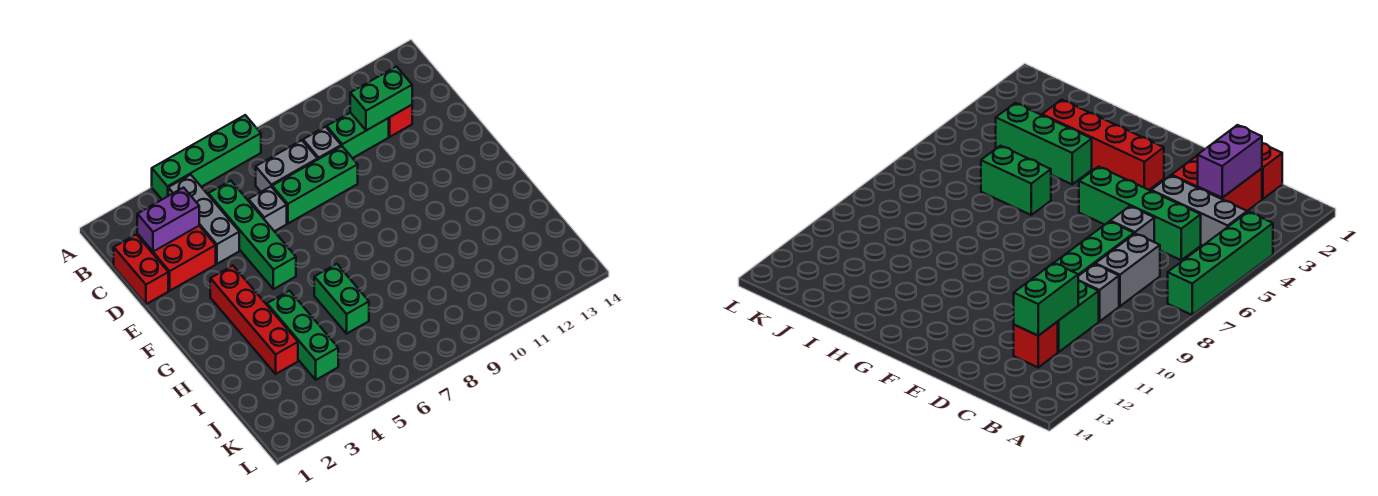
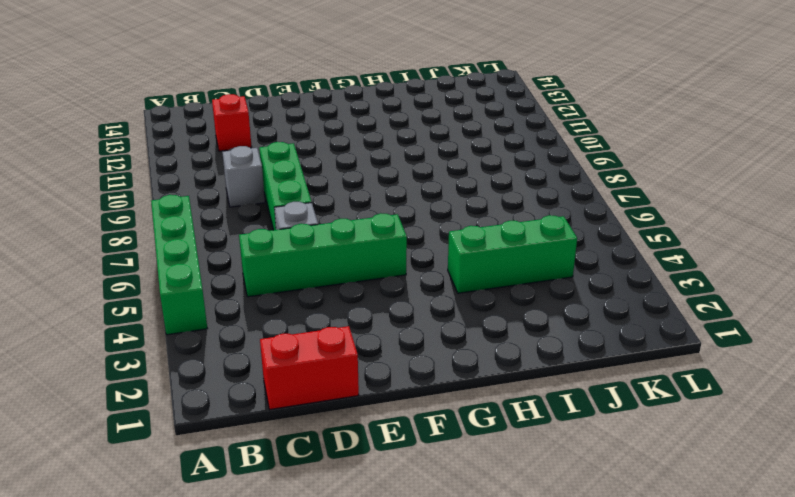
none -> grey brick B4:D4 level 1
none -> red brick C2:D3 level 1
none -> grey brick C7:C8 level 1

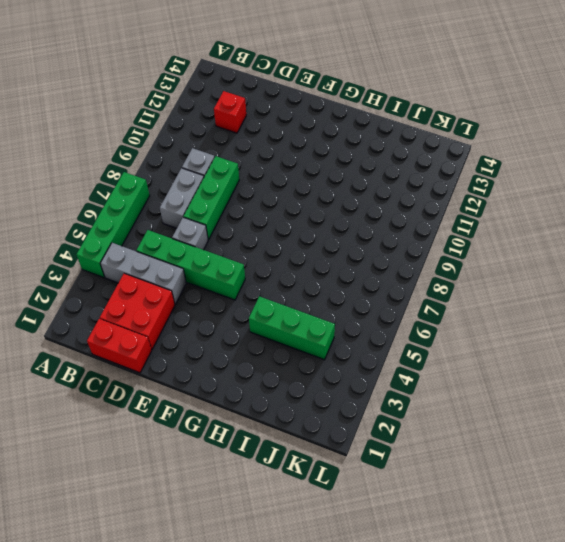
none -> green brick C10:C11 level 1
none -> red brick F3:I3 level 1
none -> green brick H6:I6 level 1

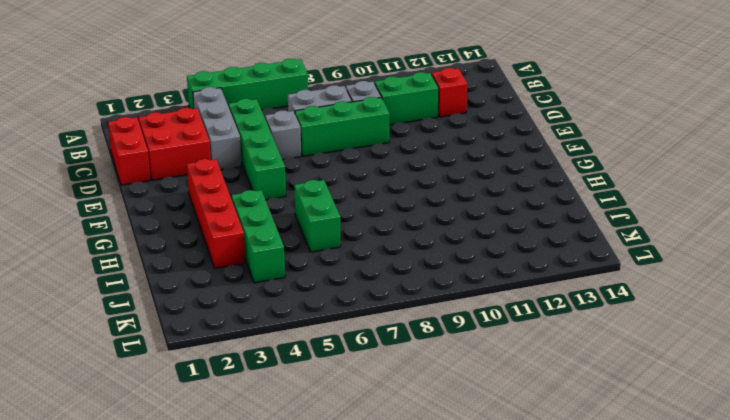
none -> purple brick C2:C3 level 2
none -> green brick C11:C12 level 2

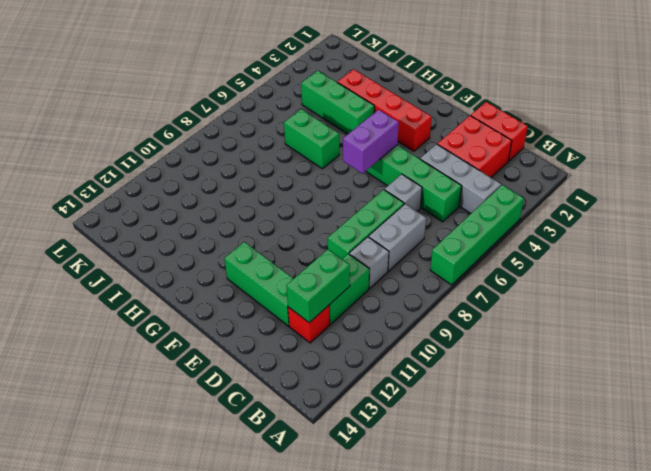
green brick D12:F12 level 1 -> none
purple brick F5:F6 level 2 -> purple brick C2:C3 level 2

